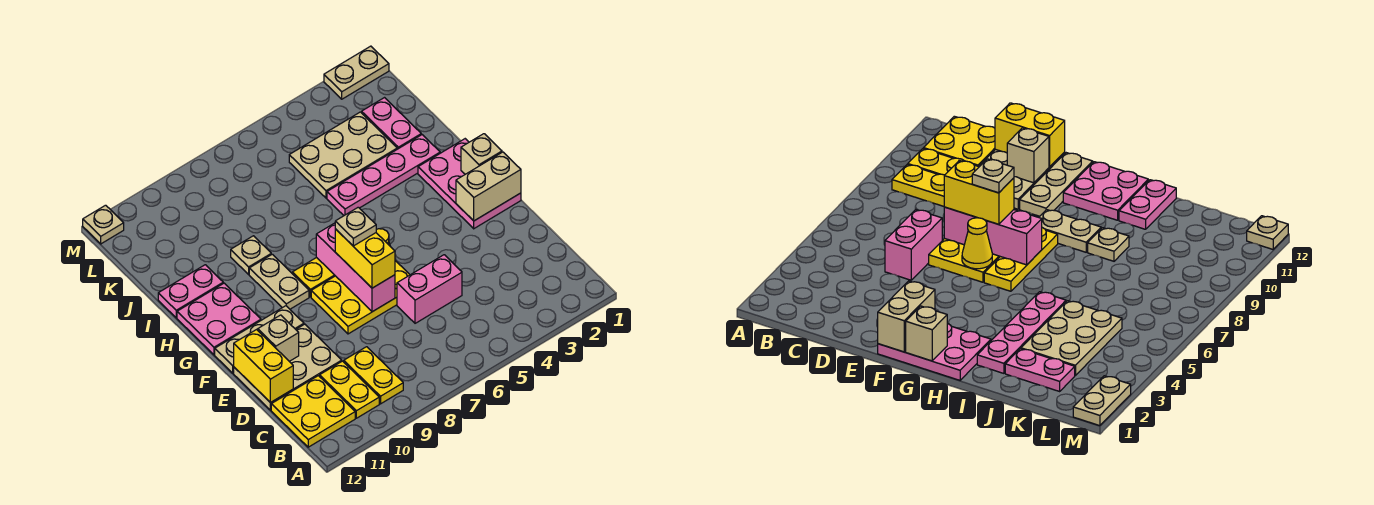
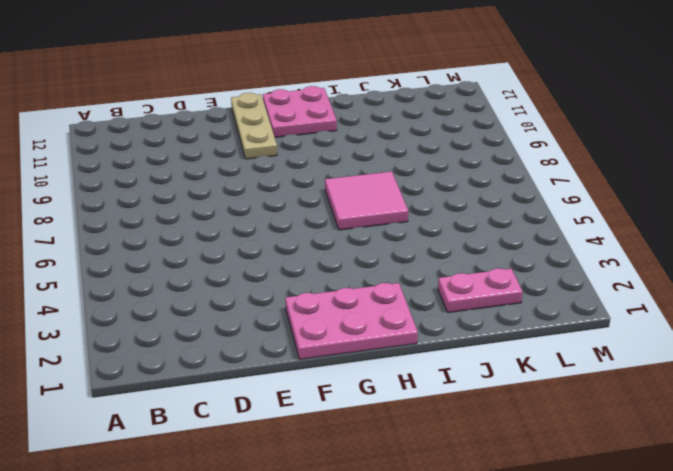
pink tile H6:I7 level 1 -> none
none -> yellow plate B9:C9 level 1
none -> yellow plate B10:C10 level 1
none -> yellow plate B11:C12 level 1

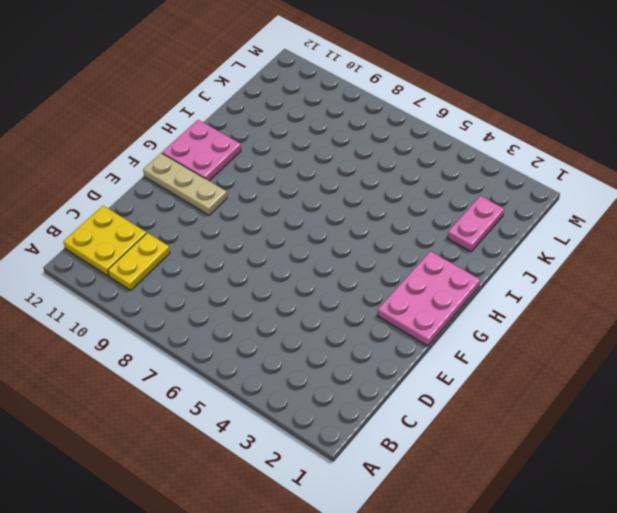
none -> yellow plate B9:C9 level 1
none -> pink brick D5:D6 level 1
none -> tan plate D10:E12 level 1

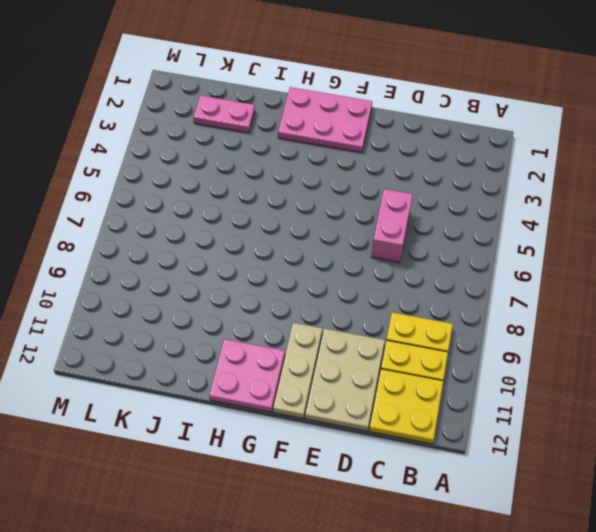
none -> yellow plate E6:F8 level 1
none -> yellow plate G6:G8 level 1
none -> tan plate G9:H9 level 1

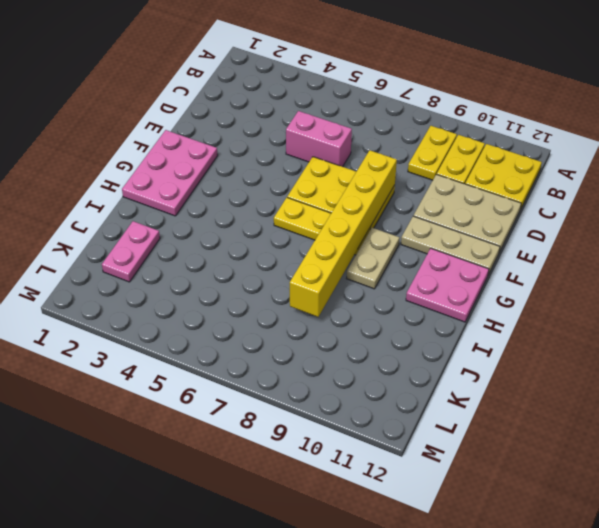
yellow brick E8:J8 level 2 -> none
none -> pink plate I2:I5 level 1
none -> tan plate I9 level 1
none -> pink plate I11:I12 level 1

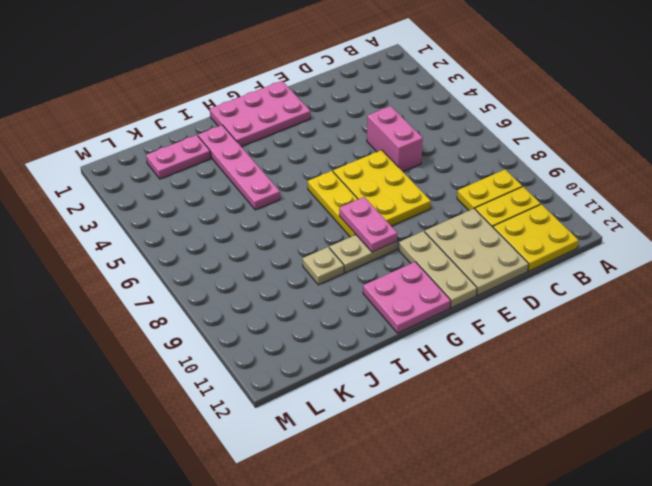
pink plate G8:G9 level 2 -> pink plate I11:I12 level 1
none -> tan plate J3:K5 level 1
none -> tan plate M1:M2 level 1
none -> tan plate M12 level 1

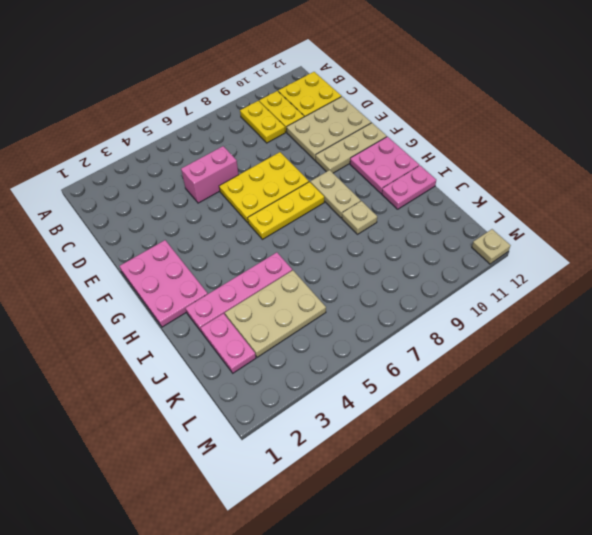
none -> tan plate M1:M2 level 1
none -> yellow brick D12:E12 level 2
none -> pink brick E7:G7 level 2

